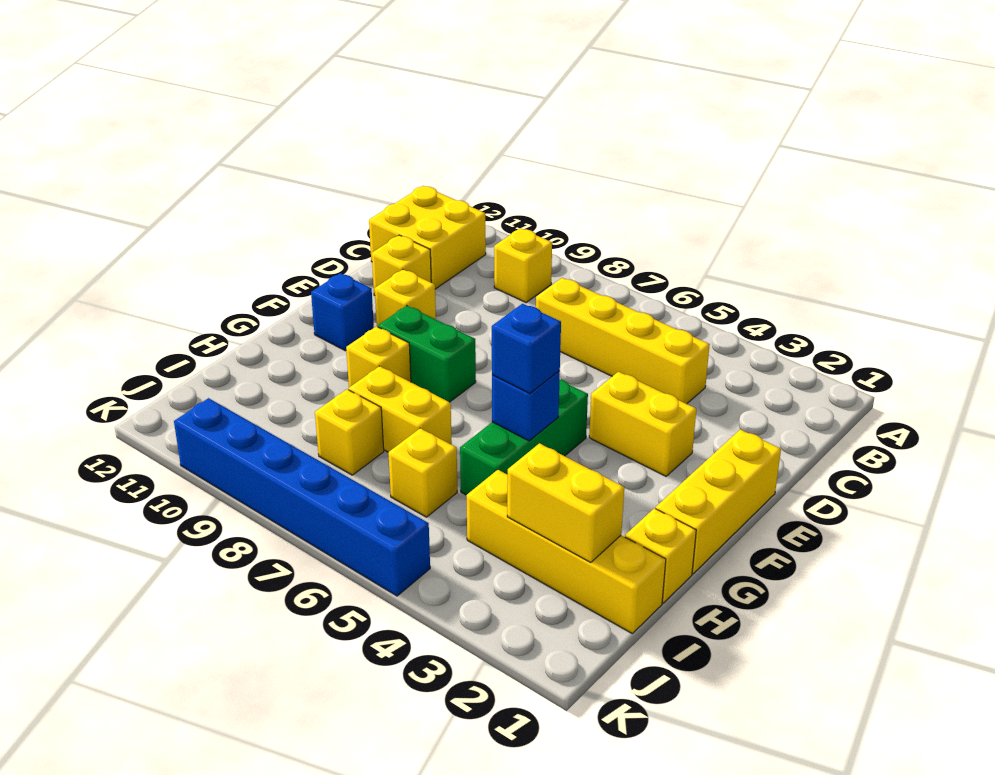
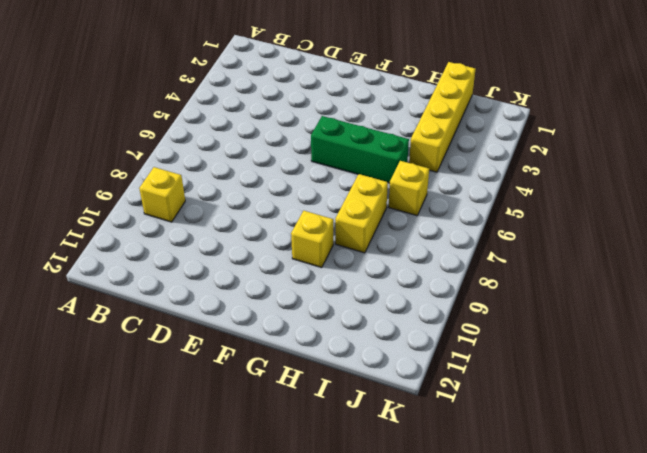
none -> yellow brick B11:C12 level 1
none -> yellow brick C4:C7 level 1
none -> yellow brick D11 level 1

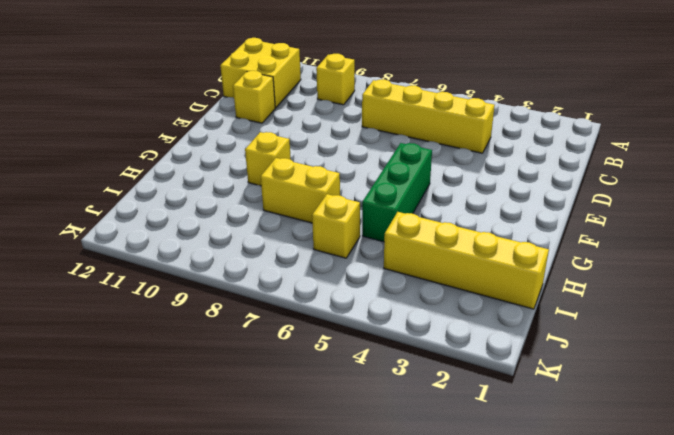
none -> yellow brick E1:G1 level 1
none -> yellow brick E3:E4 level 1
none -> yellow brick E10 level 1

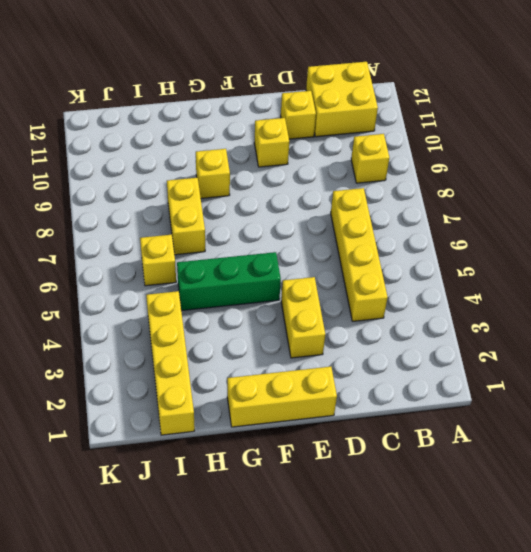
none -> green brick F8:F9 level 1
none -> blue brick F11 level 1
none -> yellow brick H1 level 1

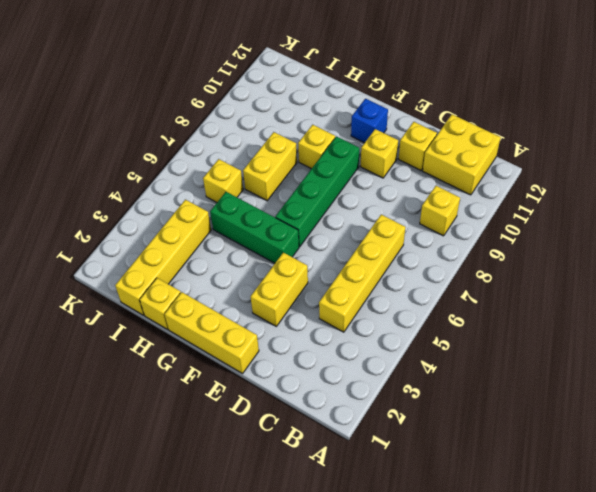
green brick F6:F9 level 1 -> green brick F8:F9 level 1
none -> yellow brick I8 level 1
none -> blue brick K5:K10 level 1
none -> blue brick G5 level 2

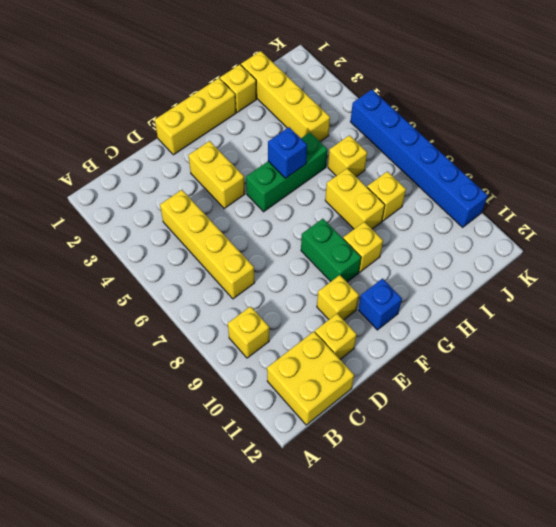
none -> yellow brick I2:I3 level 2
none -> blue brick G5 level 3

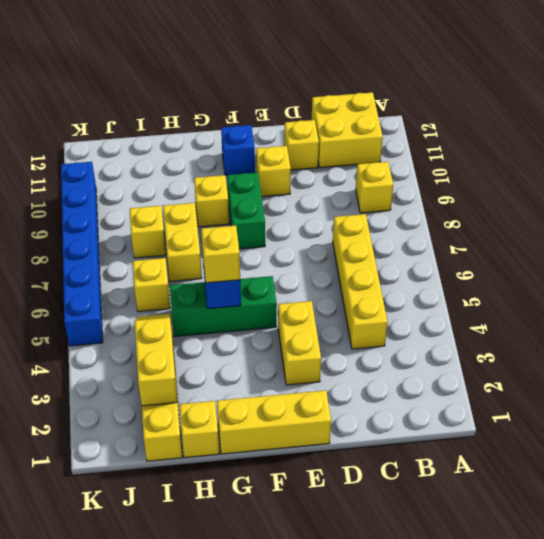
yellow brick G5 level 3 -> blue brick G5 level 3

